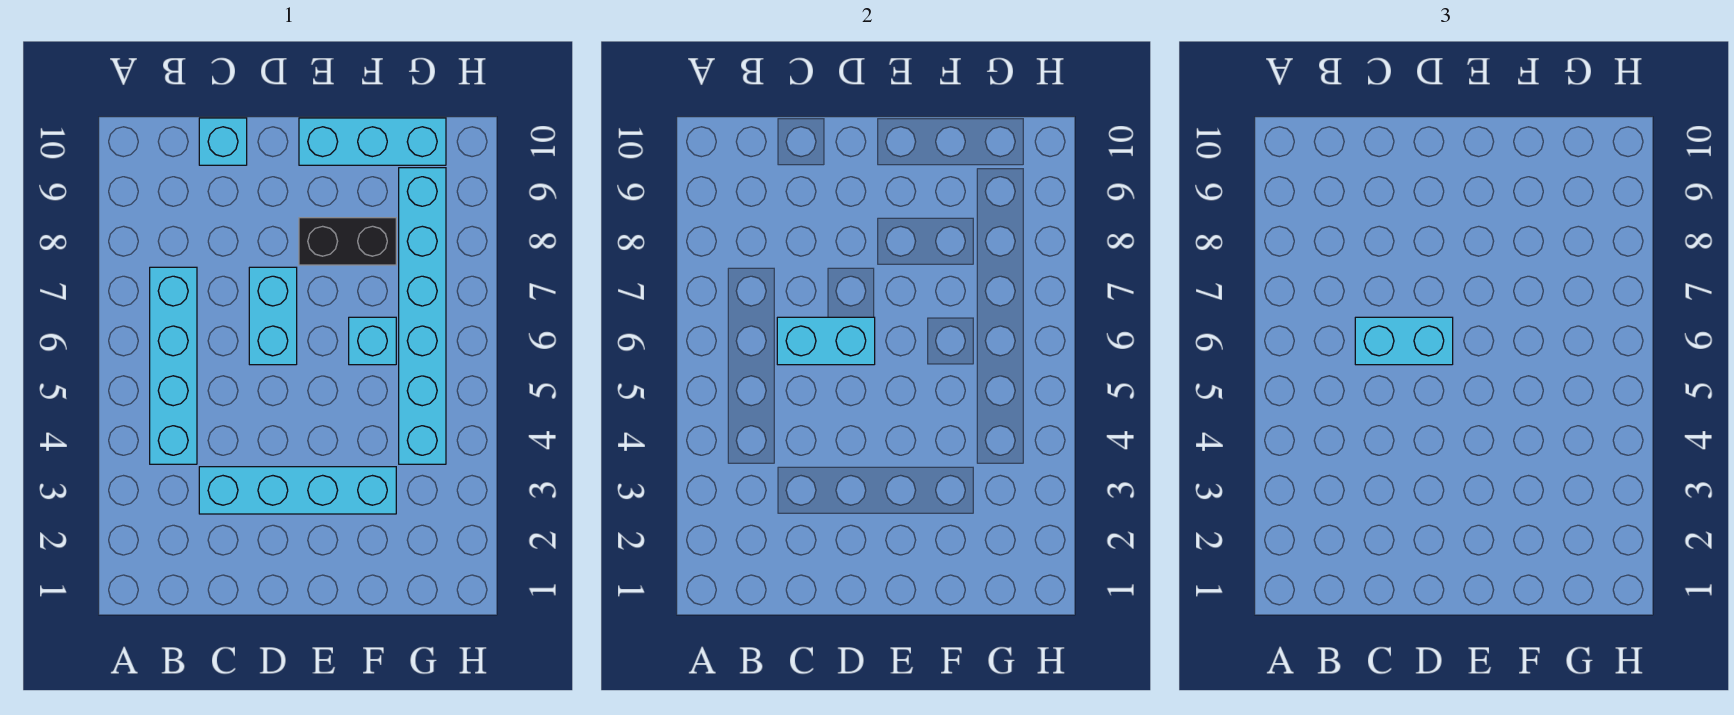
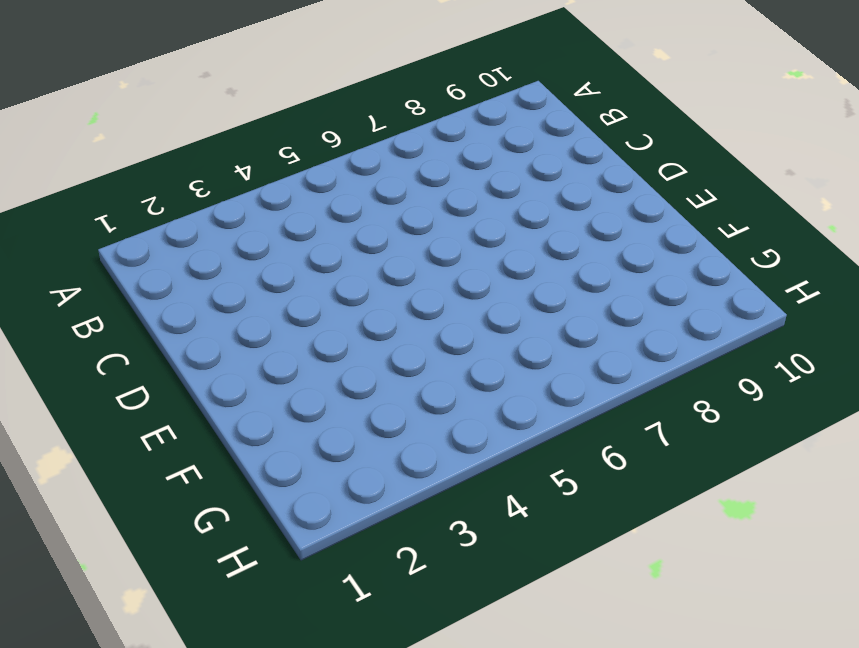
none -> cyan brick B4:B7 level 1
none -> cyan brick C3:F3 level 1

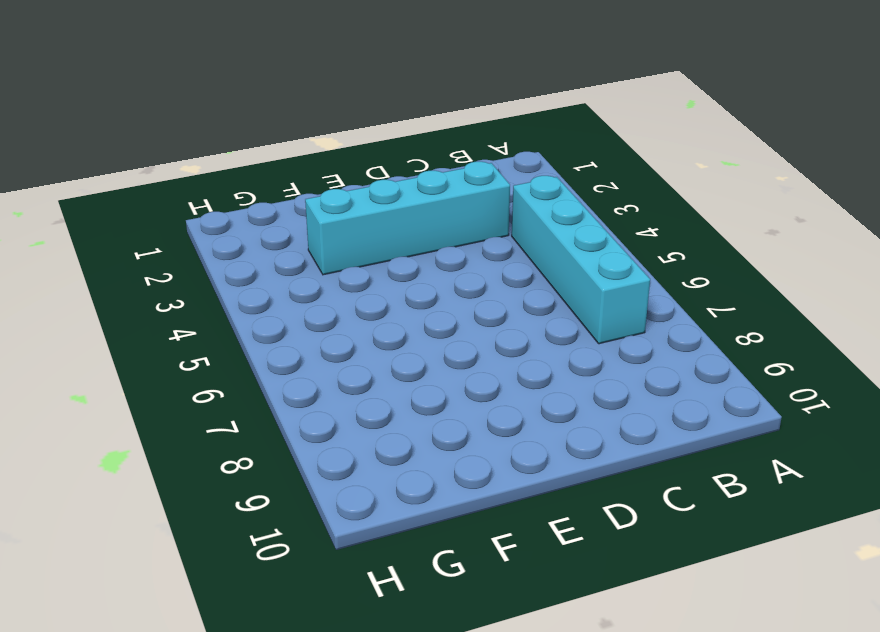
none -> cyan brick C10 level 1
none -> cyan brick D6:D7 level 1

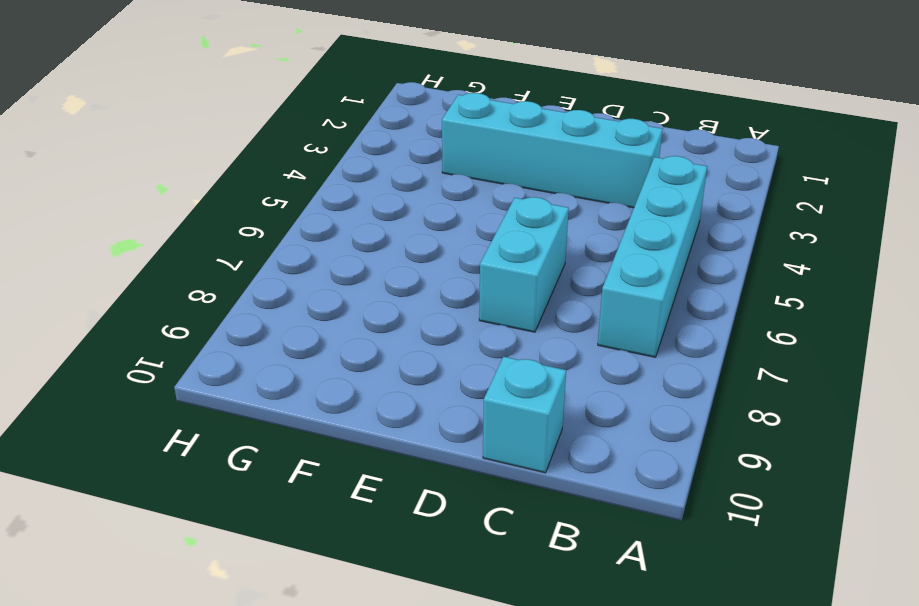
none -> black brick E8:F8 level 1
none -> cyan brick E10:G10 level 1

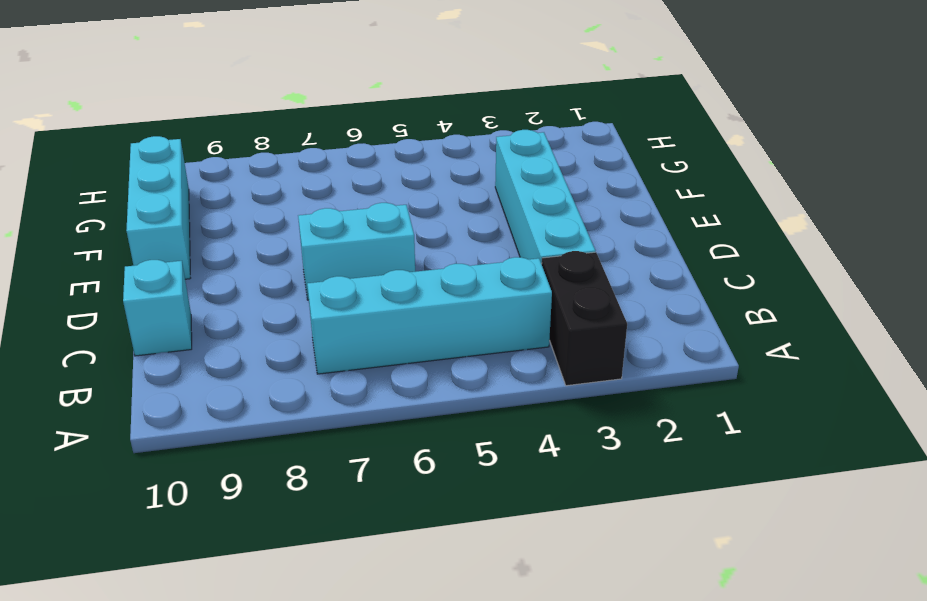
black brick A3:B3 level 1 -> black brick E8:F8 level 1
none -> cyan brick F6 level 1
none -> cyan brick G4:G9 level 1

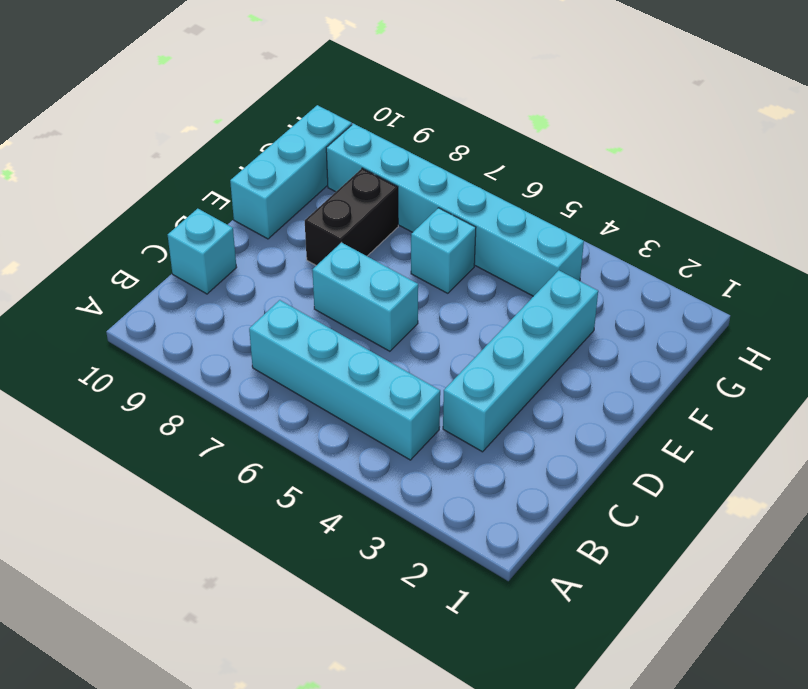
none -> cyan brick C6:D6 level 2
none -> cyan brick C6:D6 level 3

